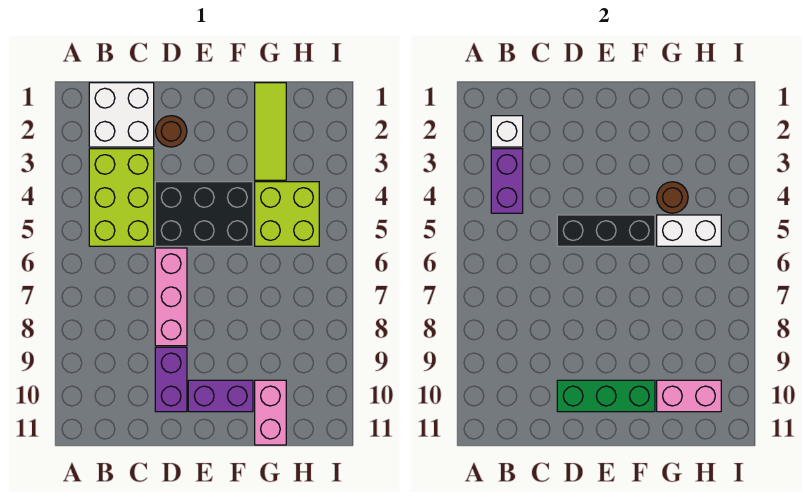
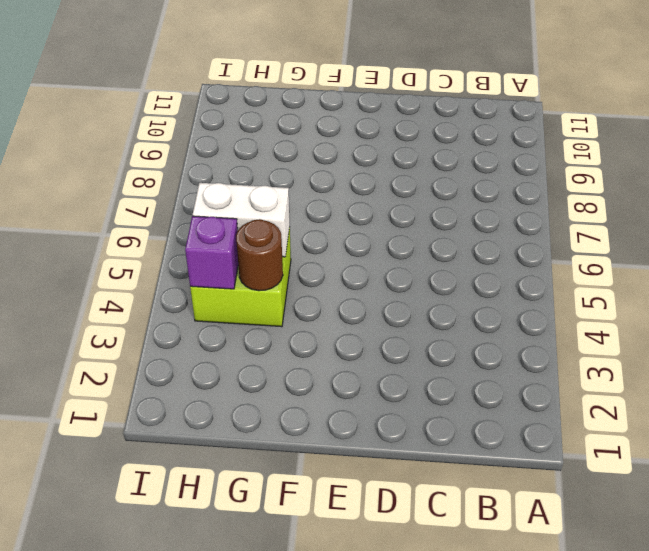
purple brick H4 level 2 -> none
none -> white brick B1:C2 level 1
none -> lime brick B3:C5 level 1
none -> brown round brick D2 level 1

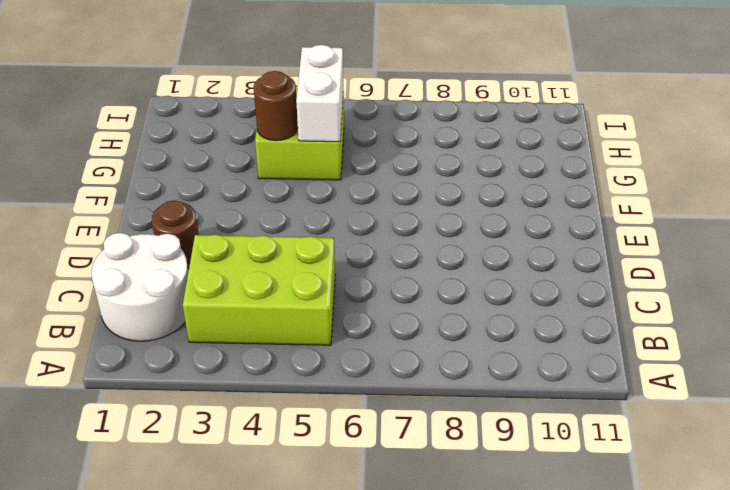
white round brick B1:C2 level 1 -> white brick B1:C2 level 1
none -> black brick D4:F5 level 1
none -> pink brick D6:D8 level 1
none -> purple brick D9:D10 level 1

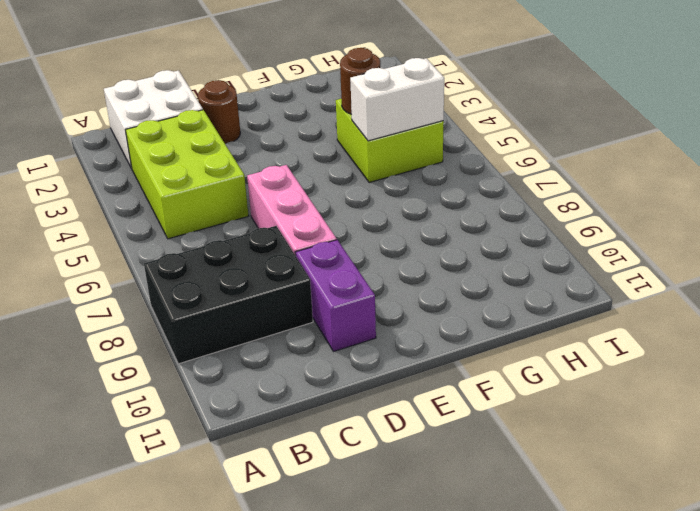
black brick A8:C9 level 1 -> black brick D4:F5 level 1
none -> purple brick E10:F10 level 1
none -> lime tile G1:G3 level 1
none -> pink brick G10:G11 level 1

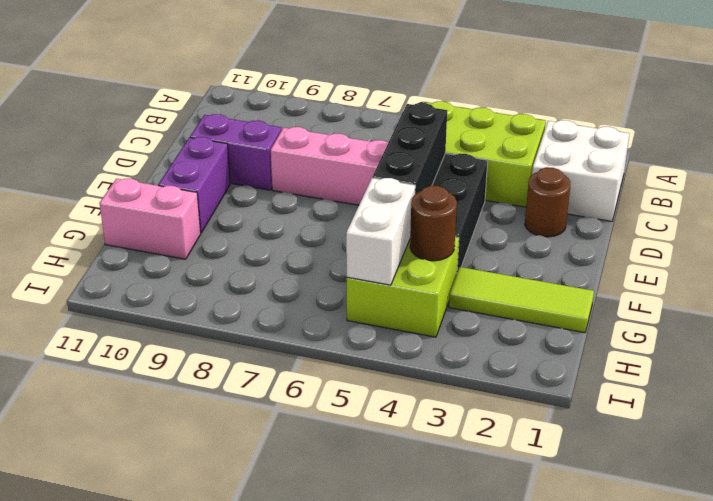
none -> white brick B2 level 2
none -> purple brick B3:B4 level 2
none -> green brick D10:F10 level 2

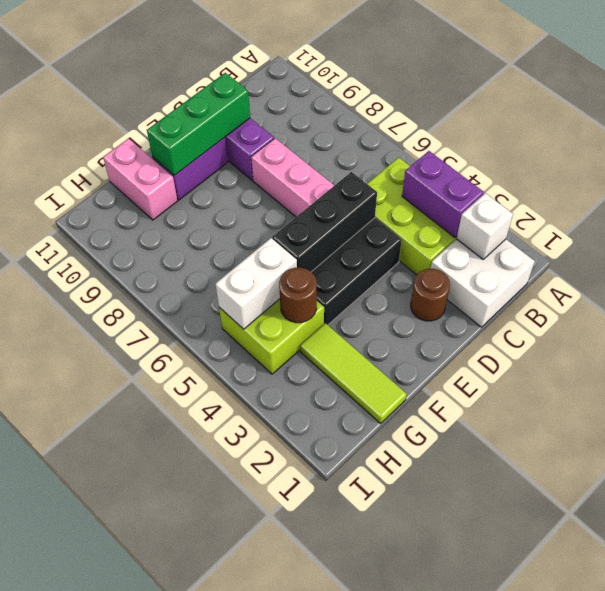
none -> pink brick G10:H10 level 2

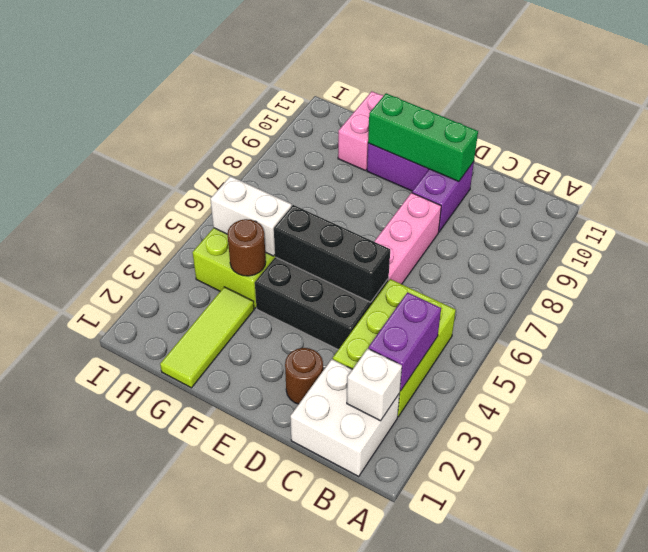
none -> pink brick G10:H10 level 2

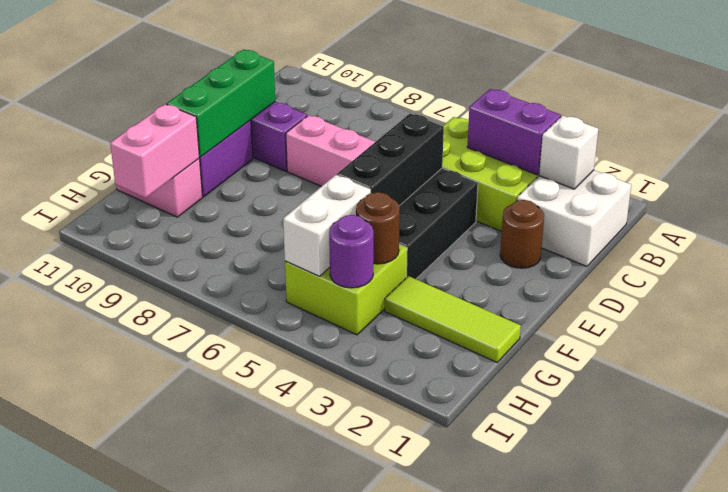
purple round brick H4 level 2 -> none

